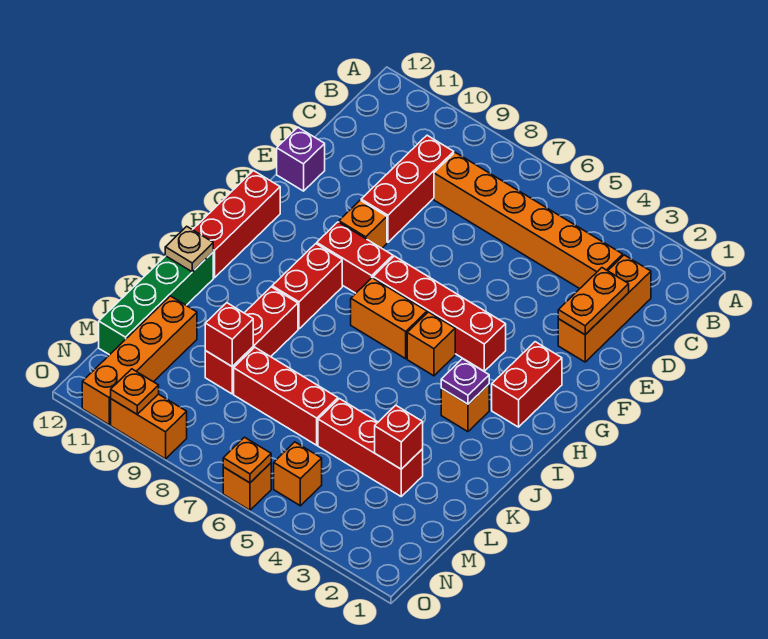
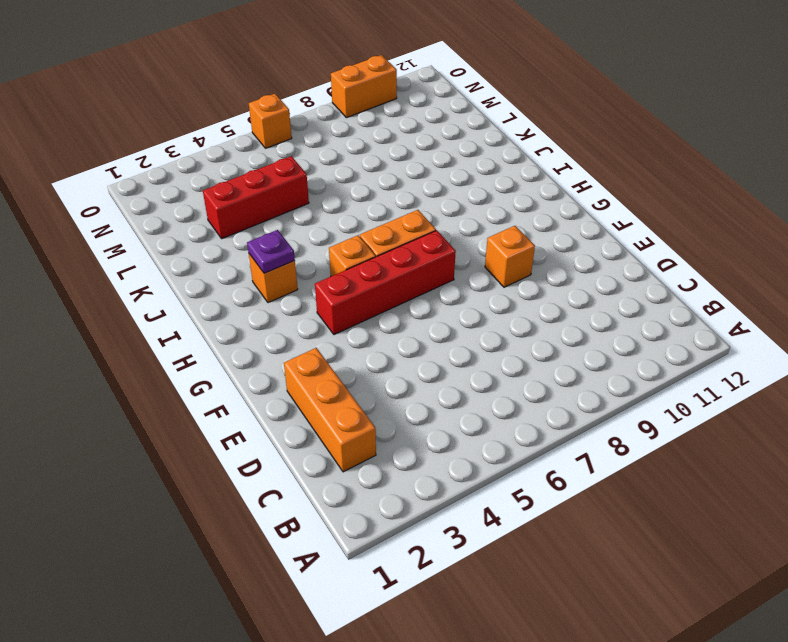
none -> orange brick C3:C8 level 1
none -> red brick C9:E9 level 1
none -> purple brick E12 level 1

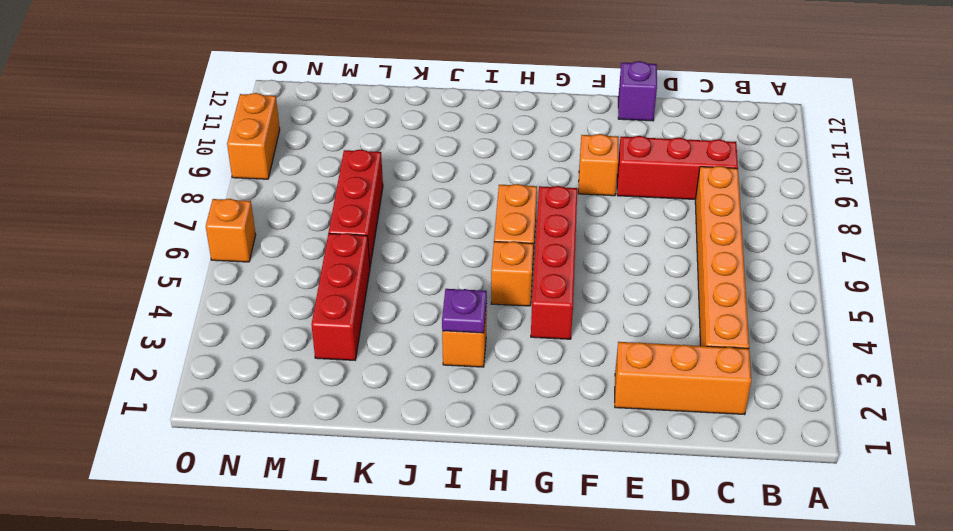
none -> red brick G2:H2 level 1
none -> red brick G8:G9 level 1
none -> red brick G12:I12 level 1

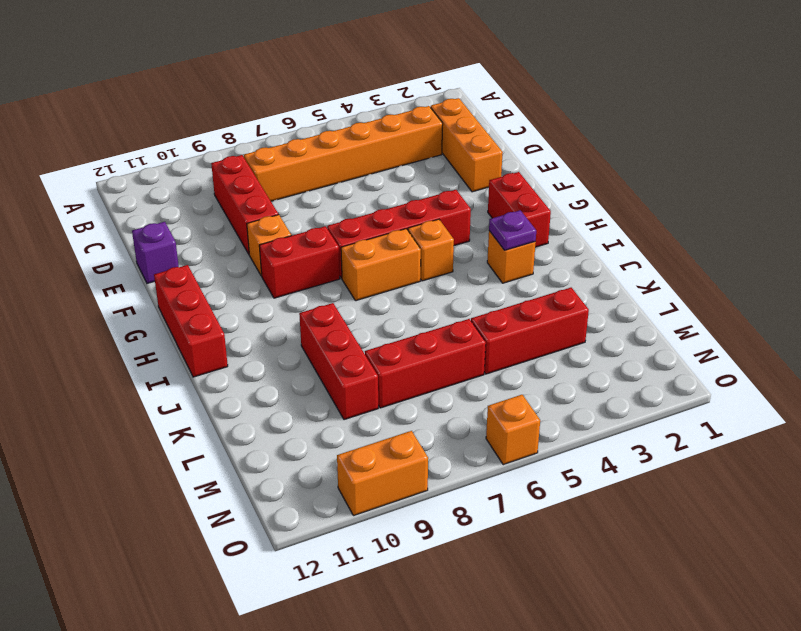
none -> red brick H9:I9 level 1
none -> green brick J12:M12 level 1
none -> orange brick L11:O11 level 1

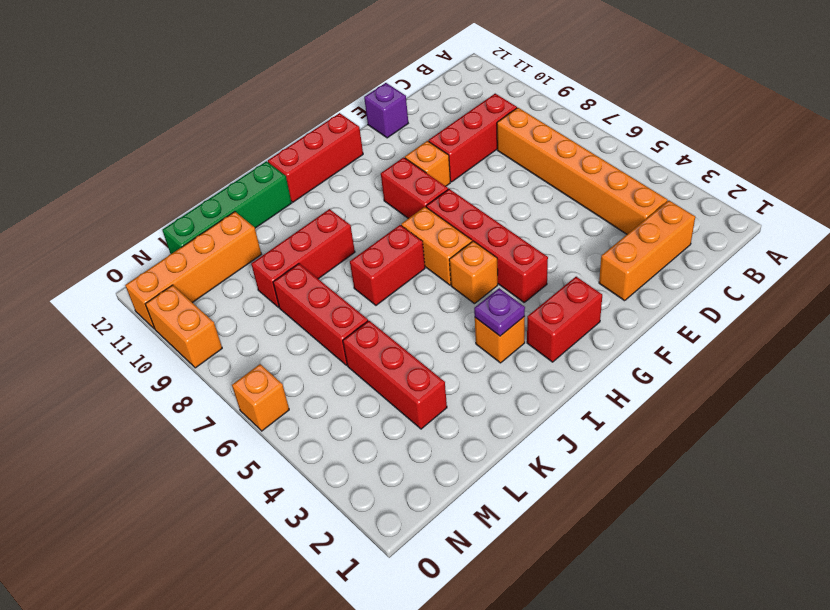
red brick I7:J7 level 1 -> red brick H9:I9 level 1
none -> orange brick N5 level 1
none -> orange plate D2:E2 level 2
none -> tan plate J12 level 2

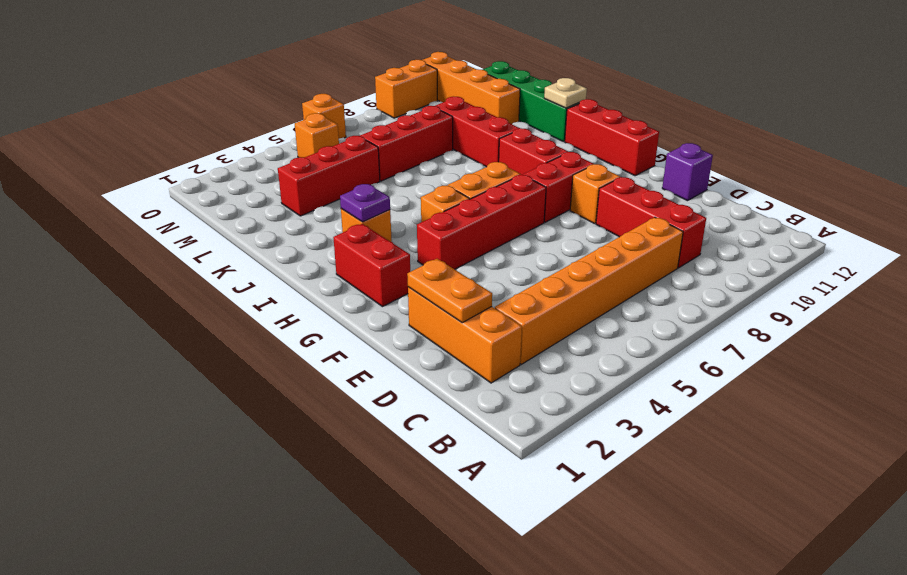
none -> red brick L3 level 2
none -> red brick L9 level 2
none -> orange plate O6 level 2

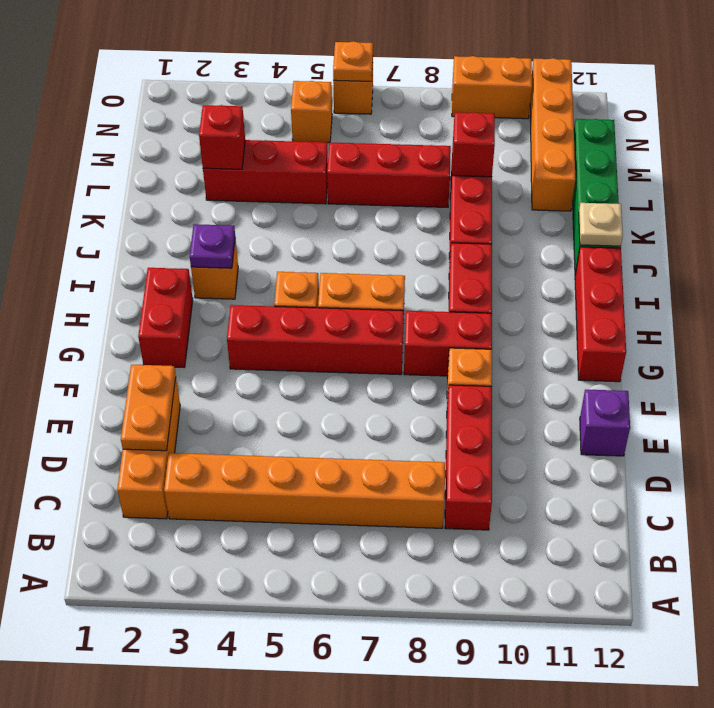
none -> orange plate O10 level 2

